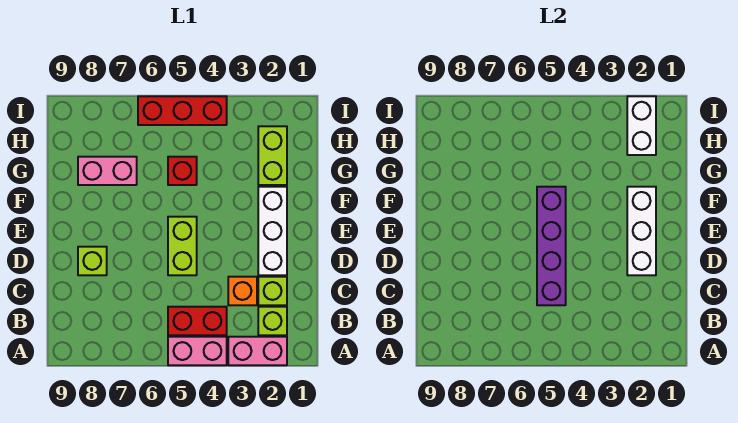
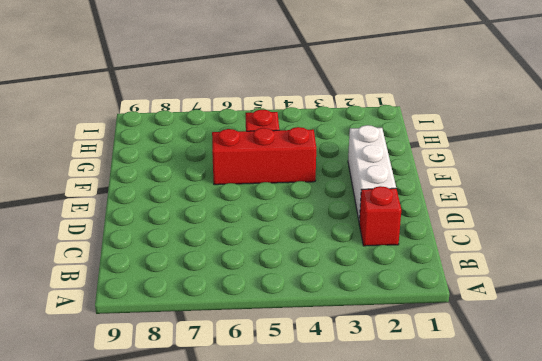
red brick C2 level 1 -> lime brick C2 level 1
red brick F4:F6 level 1 -> red brick I4:I6 level 1
none -> pink brick A2:A3 level 1
none -> pink brick A4:A5 level 1
none -> lime brick B2 level 1

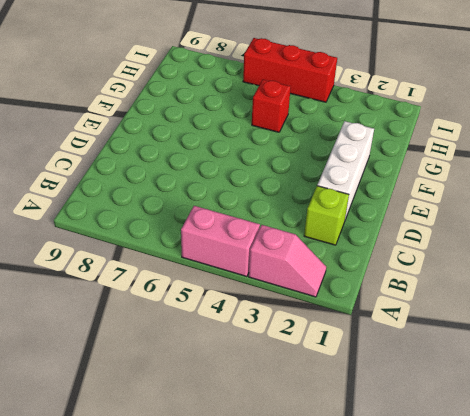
pink slope A2:A3 level 1 top 3 -> pink brick A2:A3 level 1
none -> lime brick B2 level 1
none -> red brick B4:B5 level 1
none -> orange brick C3 level 1

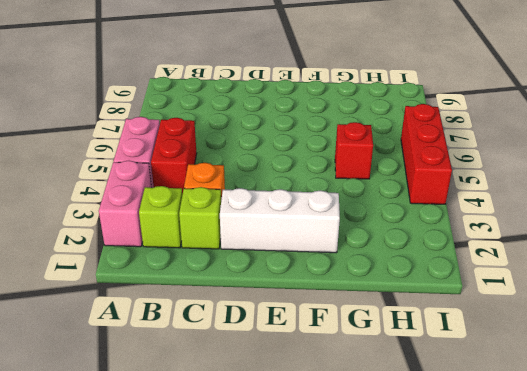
none -> lime brick D5:E5 level 1
none -> lime brick D8 level 1
none -> lime brick G2:H2 level 1

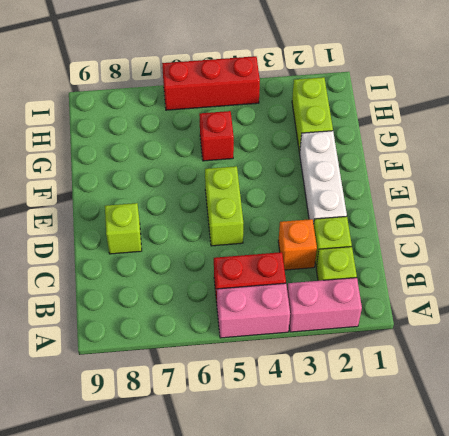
none -> pink brick G7:G8 level 1
none -> purple brick C5:F5 level 2
none -> white brick D2:F2 level 2

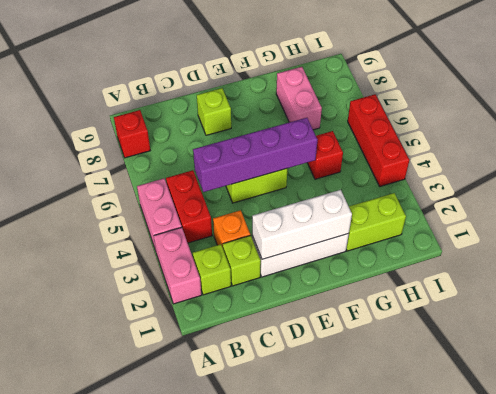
red brick A8 level 1 -> none
none -> white brick H2:I2 level 2

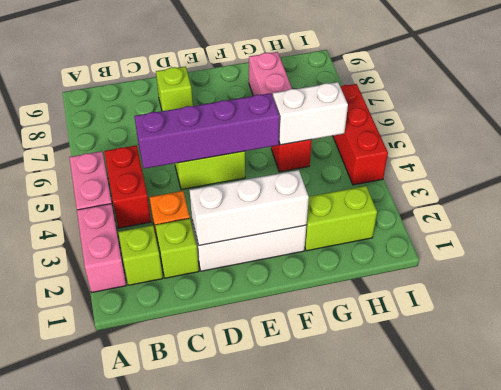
white brick G5:H5 level 2 -> white brick H2:I2 level 2

